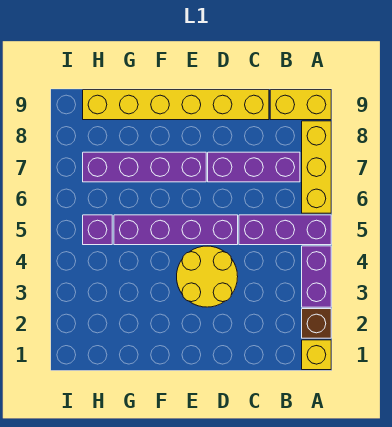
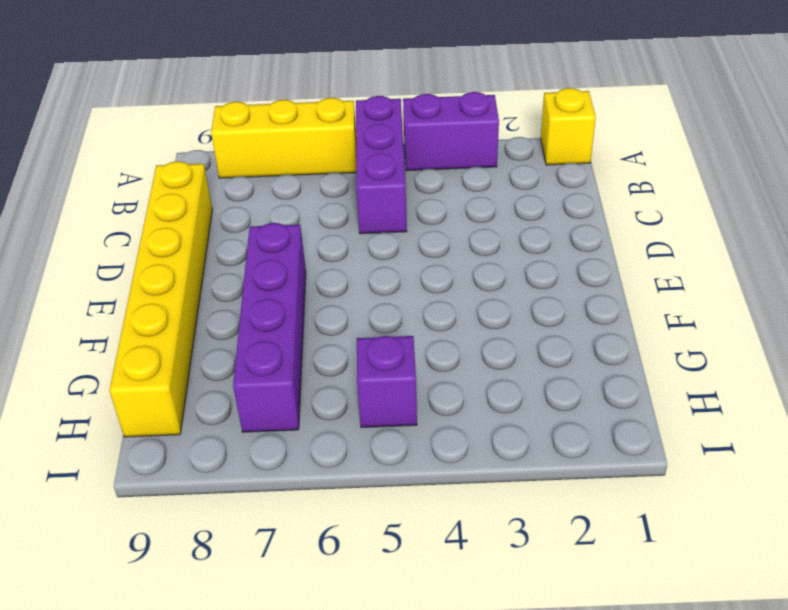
none -> brown brick A2 level 1
none -> yellow brick A9:B9 level 1
none -> purple brick B7:D7 level 1

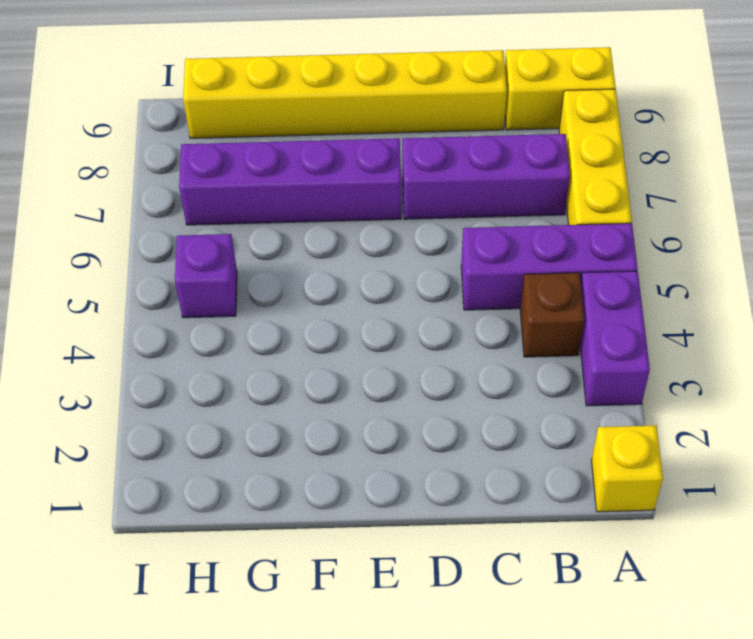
brown brick B4 level 1 -> brown brick A2 level 1
none -> yellow round brick D3:E4 level 1
none -> purple brick D5:G5 level 1

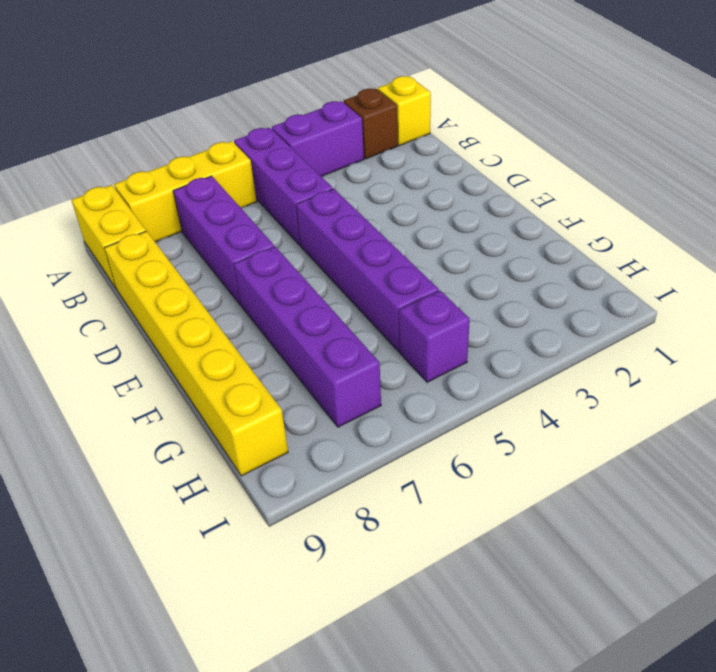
none -> yellow round brick D3:E4 level 1

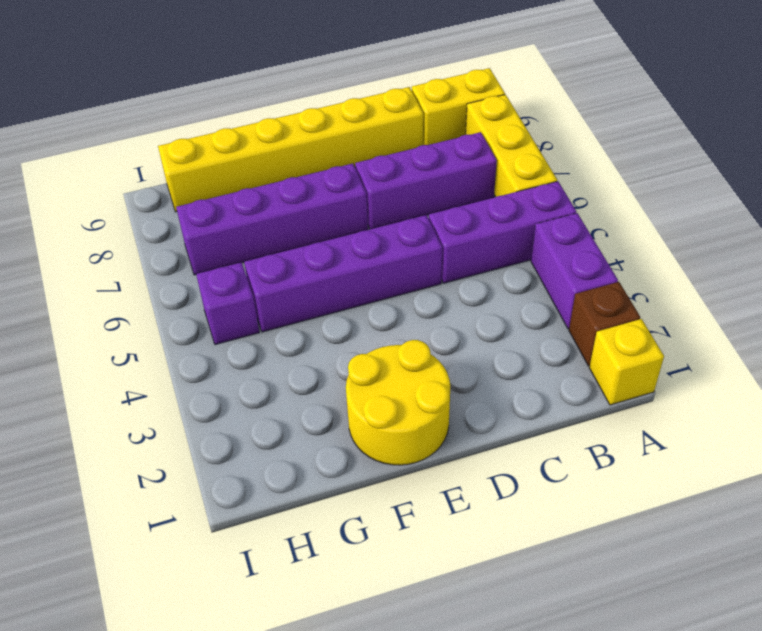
yellow round brick E1:F2 level 1 -> yellow round brick D3:E4 level 1

